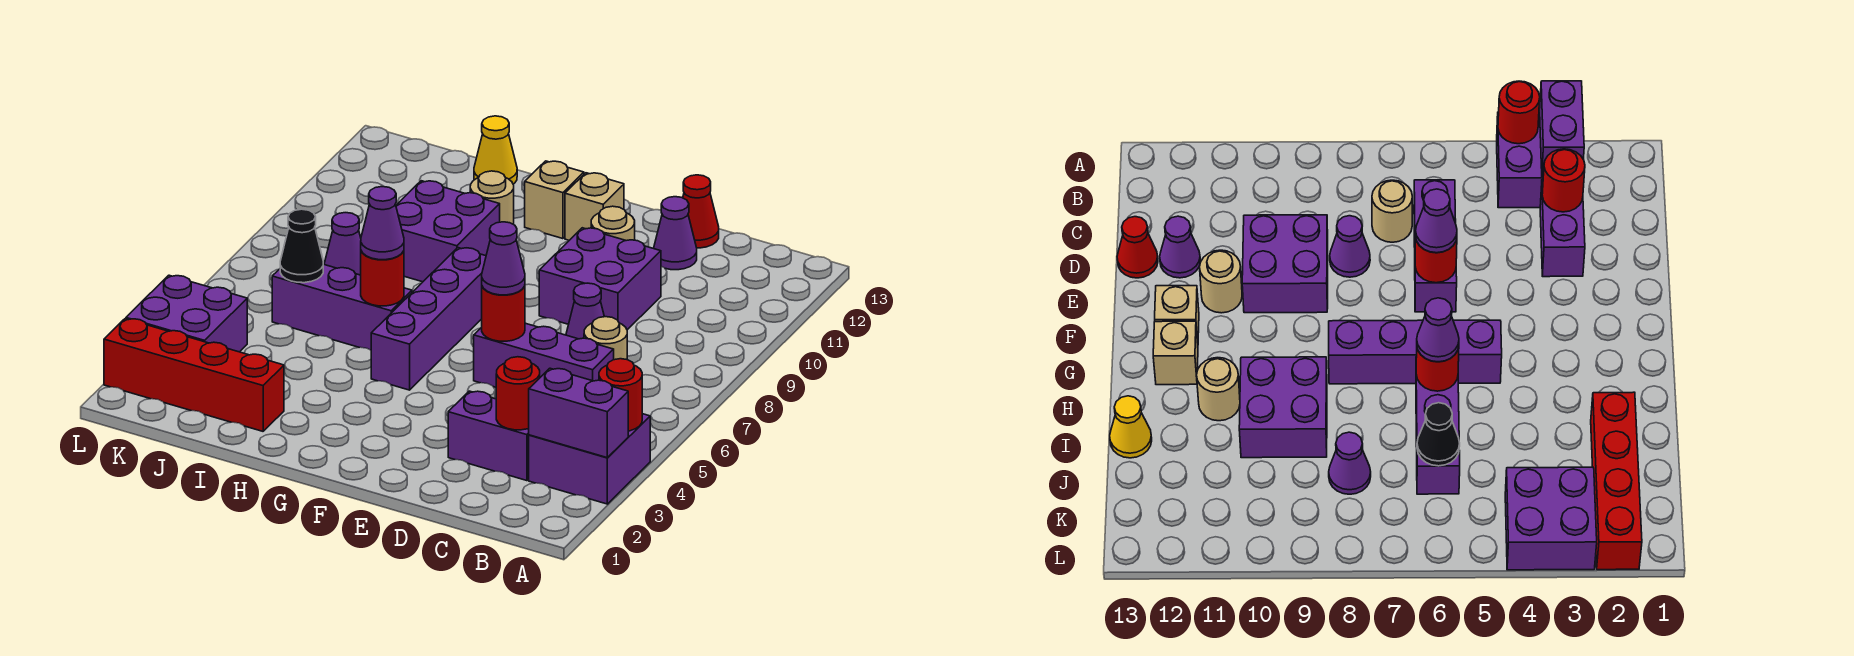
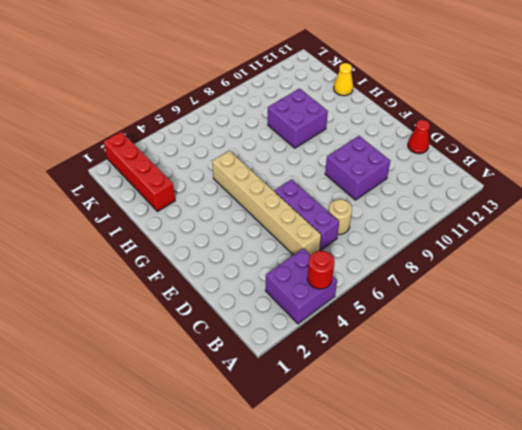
tan brick C5:H5 level 1 -> purple brick G5:G8 level 1
none -> purple brick C3:D3 level 1
none -> purple cone D8 level 1
none -> purple cone D12 level 1

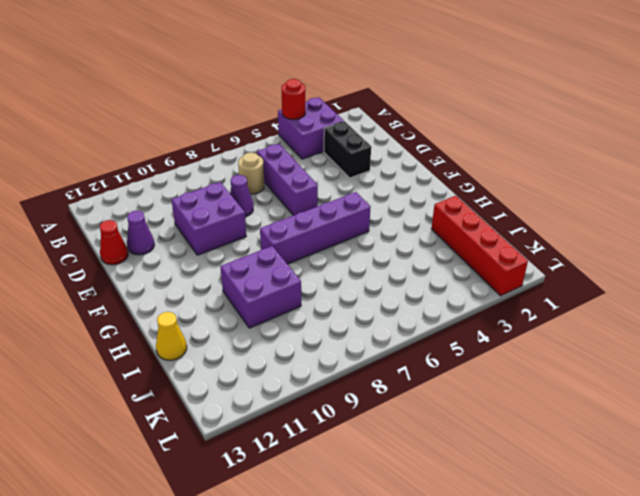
black brick C3:D3 level 1 -> purple brick C3:D3 level 1
none -> tan round brick E11 level 1
none -> tan brick F12 level 1
none -> tan brick G12 level 1

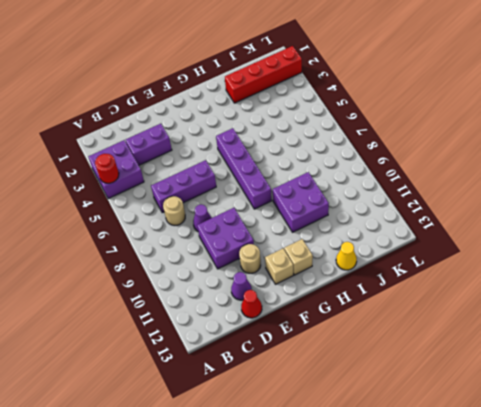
none -> purple brick H6:J6 level 1
none -> tan round brick H11 level 1
none -> purple cone J8 level 1

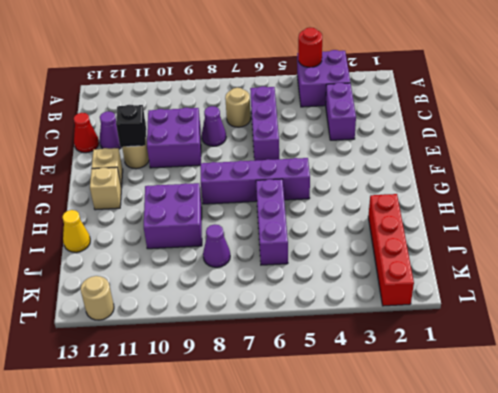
black brick E11 level 2 -> none
tan round brick L12 level 1 -> tan round brick H11 level 1
none -> purple brick K3:L4 level 1
none -> purple brick A3:B3 level 2
none -> red round brick C3 level 2

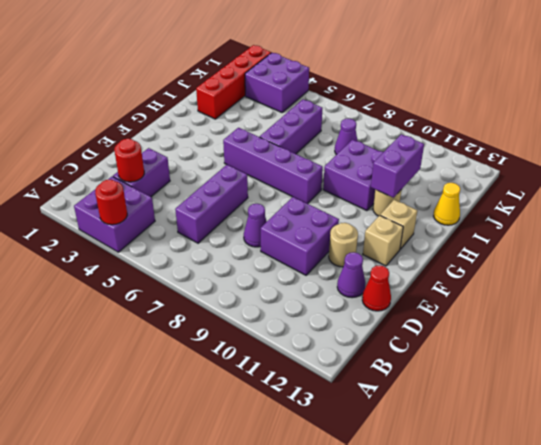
purple brick H11:I11 level 2 -> purple brick A3:B3 level 2
none -> tan round brick C7 level 1
none -> red round brick E6 level 2
none -> red round brick H6 level 2

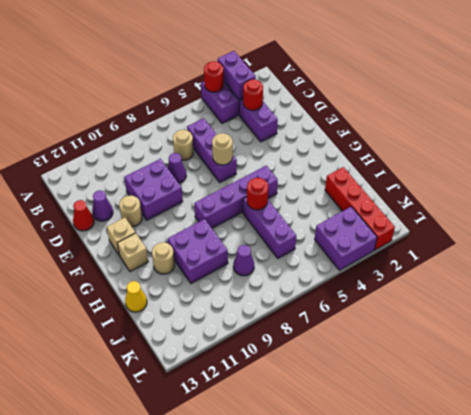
tan round brick E6 level 2 -> red round brick E6 level 2
none -> black cone J6 level 2
none -> purple cone E6 level 3
none -> purple cone H6 level 3

